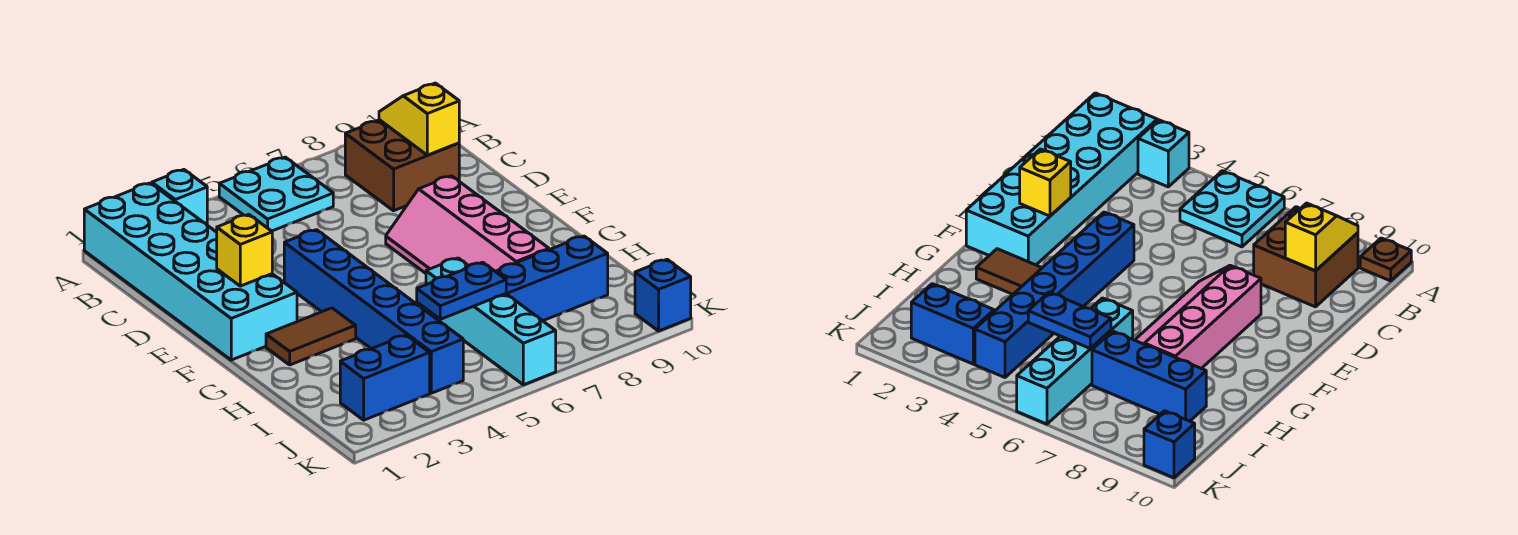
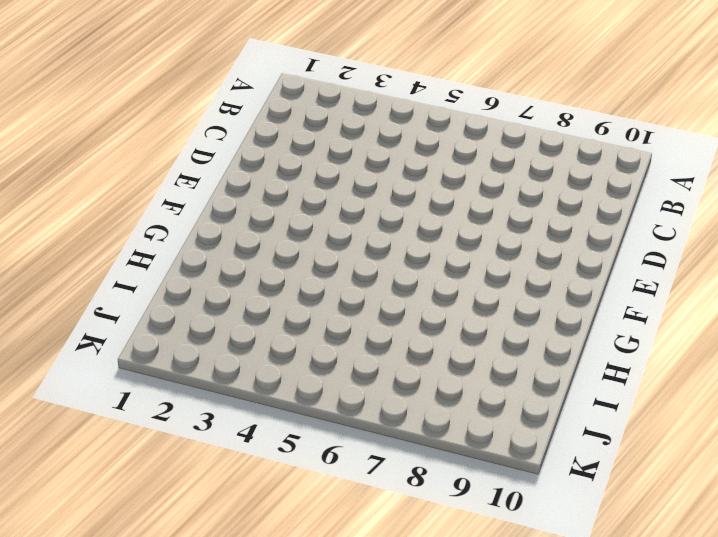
none -> cyan brick A1:F2 level 1
none -> cyan brick A3 level 1
none -> cyan plate A5:B6 level 1

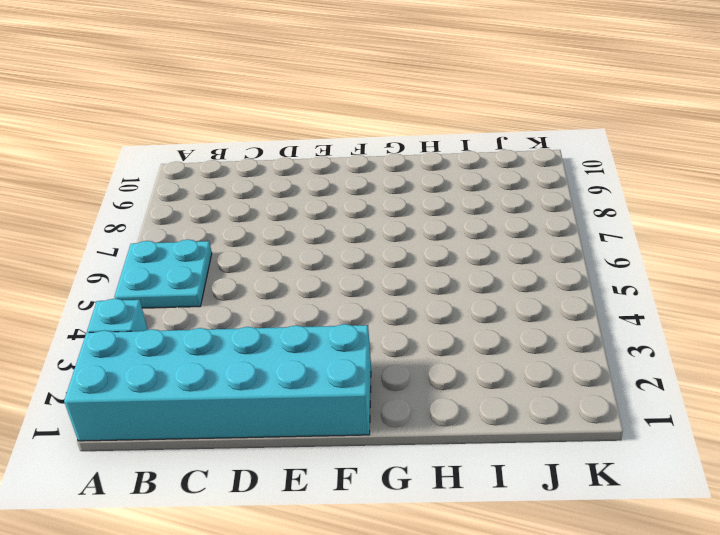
none -> brown plate A10 level 1
none -> brown brick B8:C9 level 1
none -> blue brick E4:J4 level 1

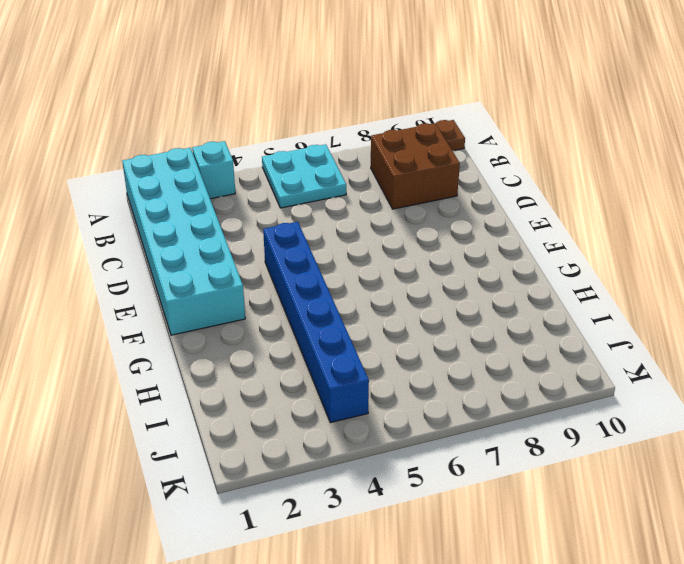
none -> pink slope E7:H8 level 1 top 8
none -> brown tile G2:G3 level 1
none -> cyan brick H6:K6 level 1

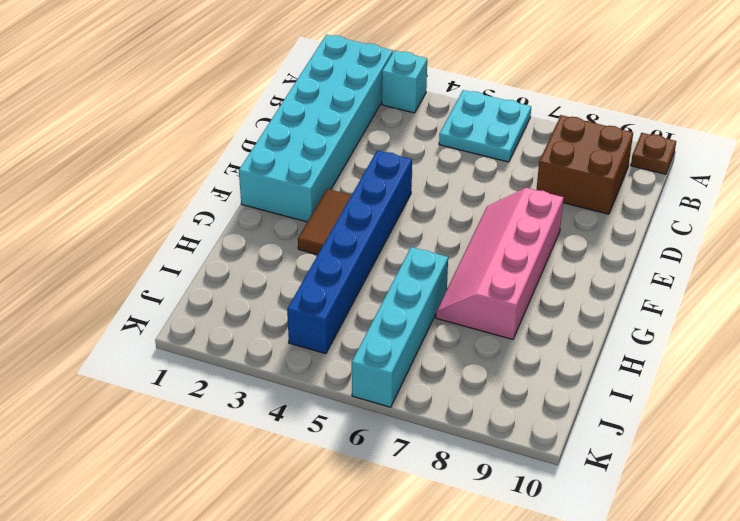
brown tile F3:G3 level 1 -> brown tile G2:G3 level 1
none -> blue brick I7:I9 level 1
none -> blue brick J2:J3 level 1
none -> blue brick K10 level 1

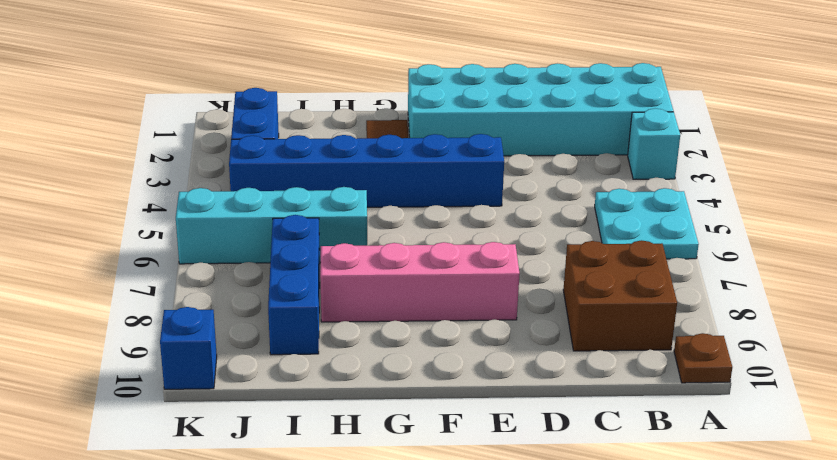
none -> yellow slope B9:C9 level 2 top C
none -> yellow brick E2 level 2
none -> blue plate I5:I6 level 2

